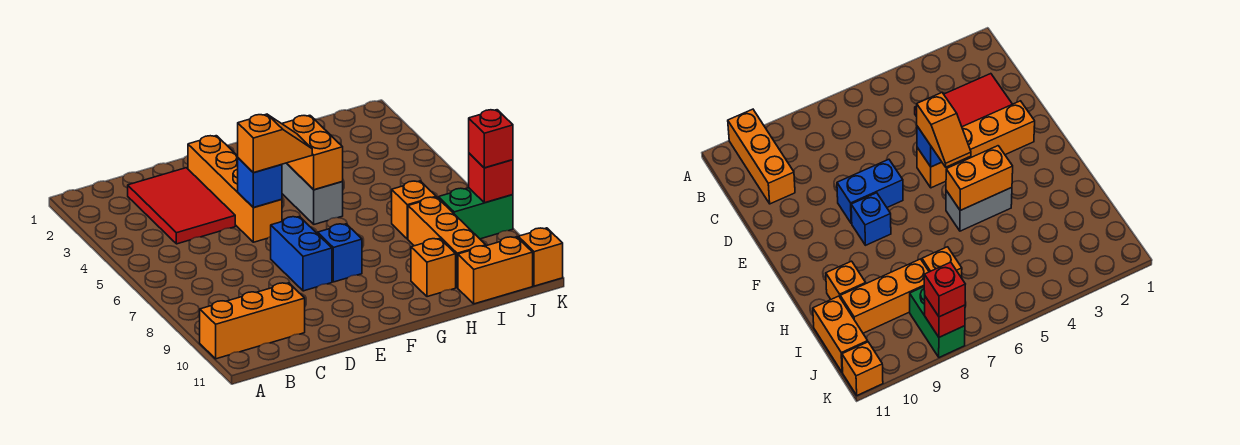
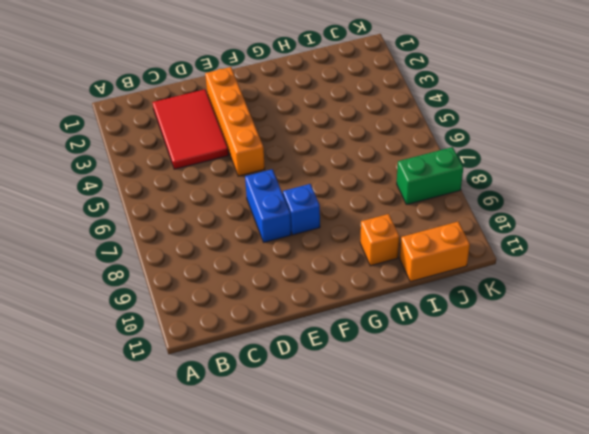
none -> orange brick A10:C10 level 1
none -> grey brick G4:G5 level 1
none -> orange brick I7 level 1

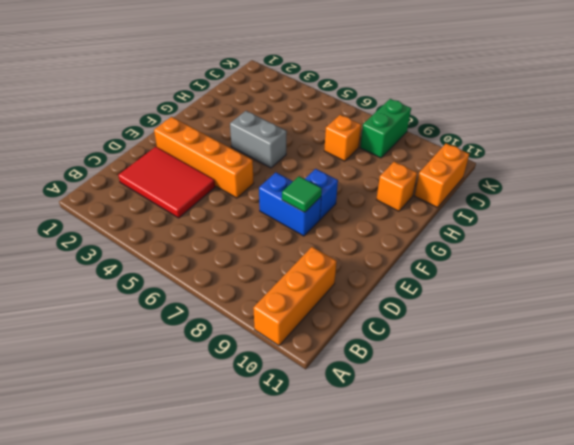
green tile E8 level 2 -> none
none -> orange brick I8:I10 level 1
none -> orange brick K11 level 1
none -> blue brick E5 level 2

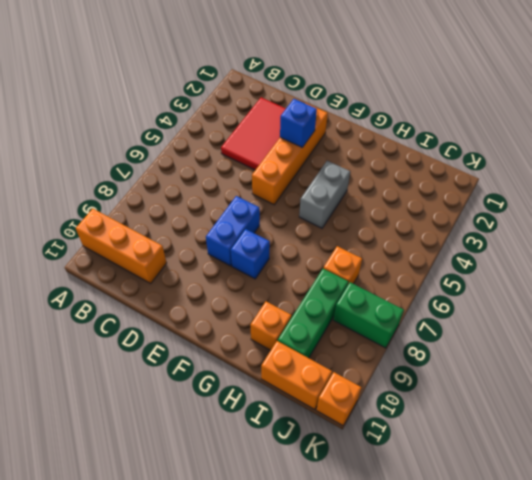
blue brick E3 level 2 -> blue brick E5 level 2
green brick I8:I10 level 1 -> orange brick I8:I10 level 1
none -> orange brick G4:G5 level 2
none -> red brick K8 level 2
none -> orange slope E5:F5 level 3 top E

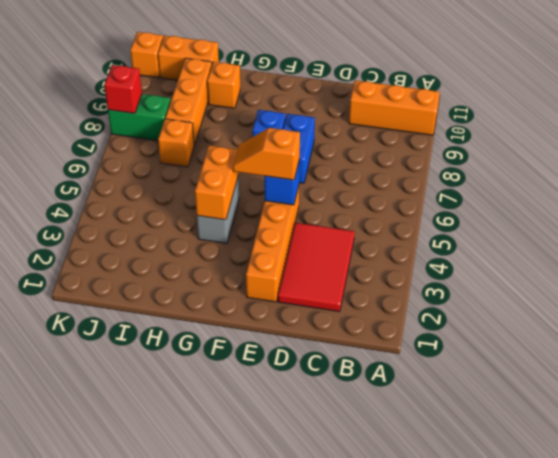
none -> red brick K8 level 3

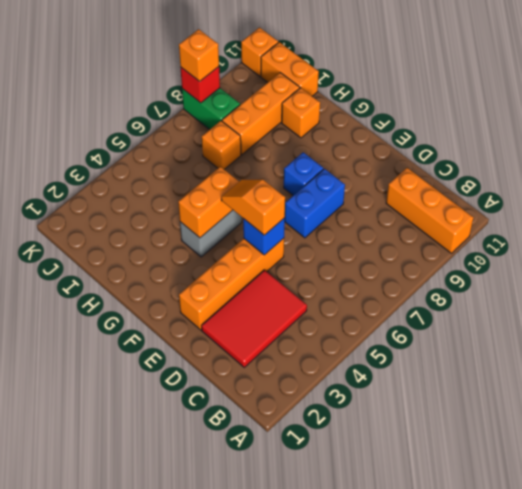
orange brick K8 level 3 -> red brick K8 level 3

